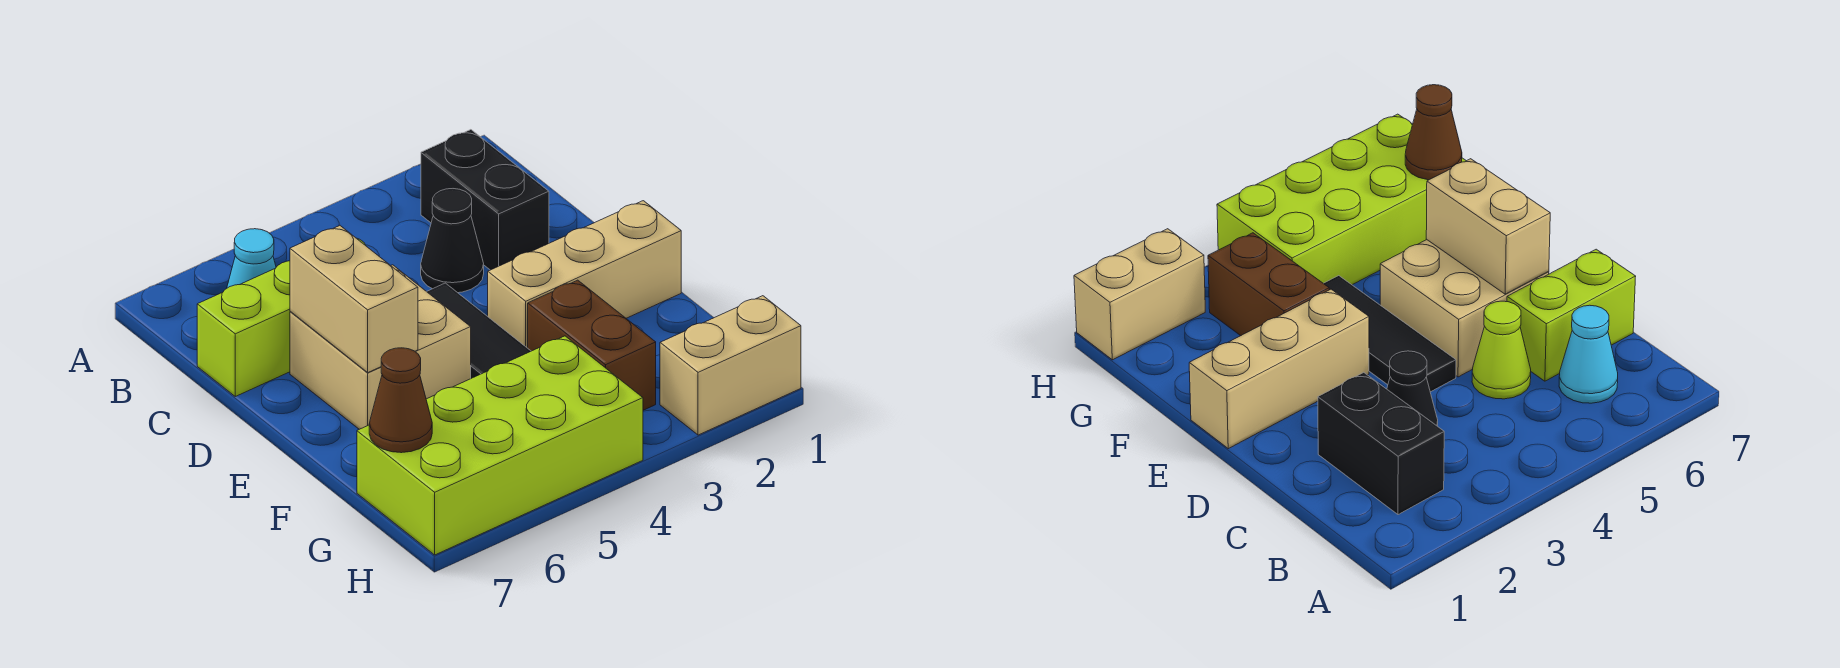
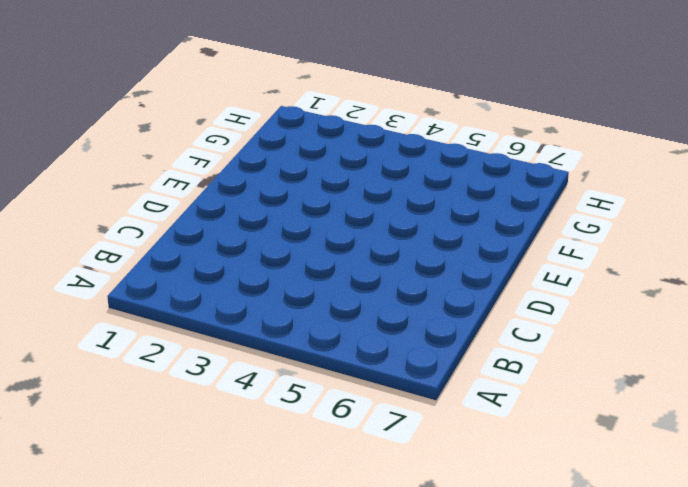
none -> black brick B2:C2 level 1
none -> cyan cone B6 level 1
none -> black cone C3 level 1

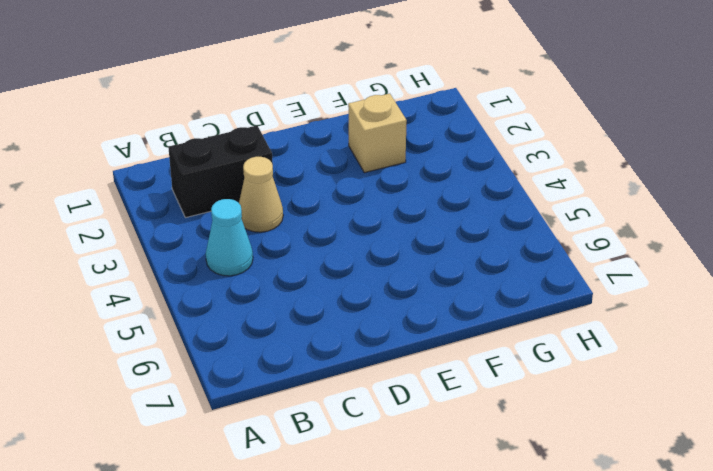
cyan cone B4 level 1 -> cyan cone B6 level 1
tan cone C3 level 1 -> black cone C3 level 1
tan brick F2 level 1 -> none
none -> lime cone C5 level 1
none -> lime brick C6:C7 level 1
none -> black tile D4:F4 level 1

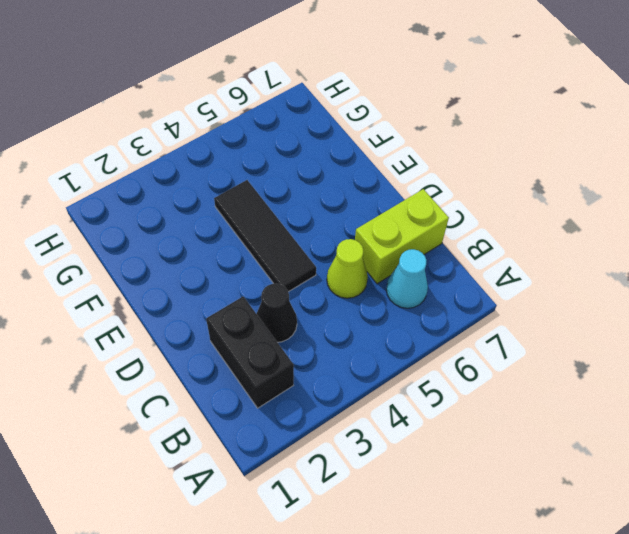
none -> tan brick D5:E6 level 1
none -> tan brick E1:E3 level 1
none -> brown brick F3:G3 level 1

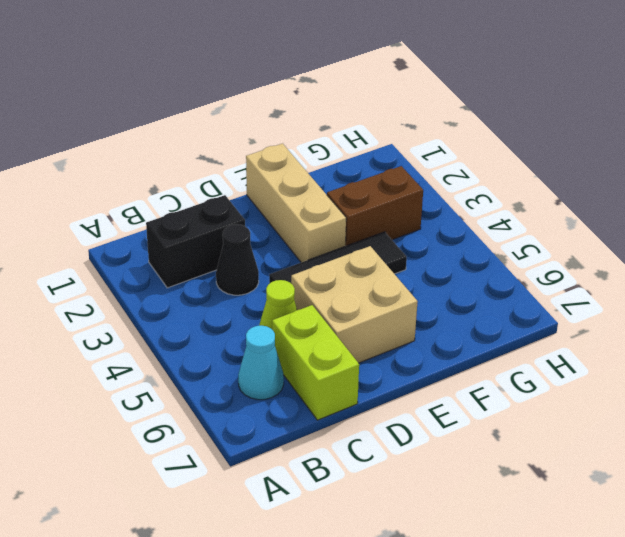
none -> lime brick G4:H7 level 1
none -> tan brick H1:H2 level 1
none -> tan brick D6:E6 level 2

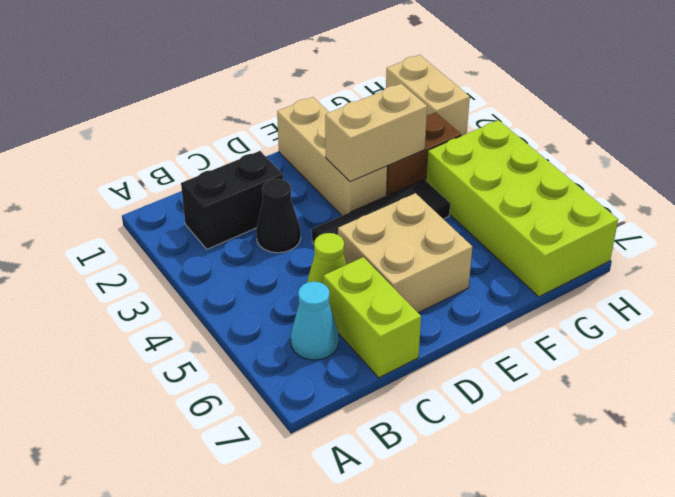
tan brick E3:F3 level 2 -> tan brick D6:E6 level 2
none -> brown cone G7 level 2

